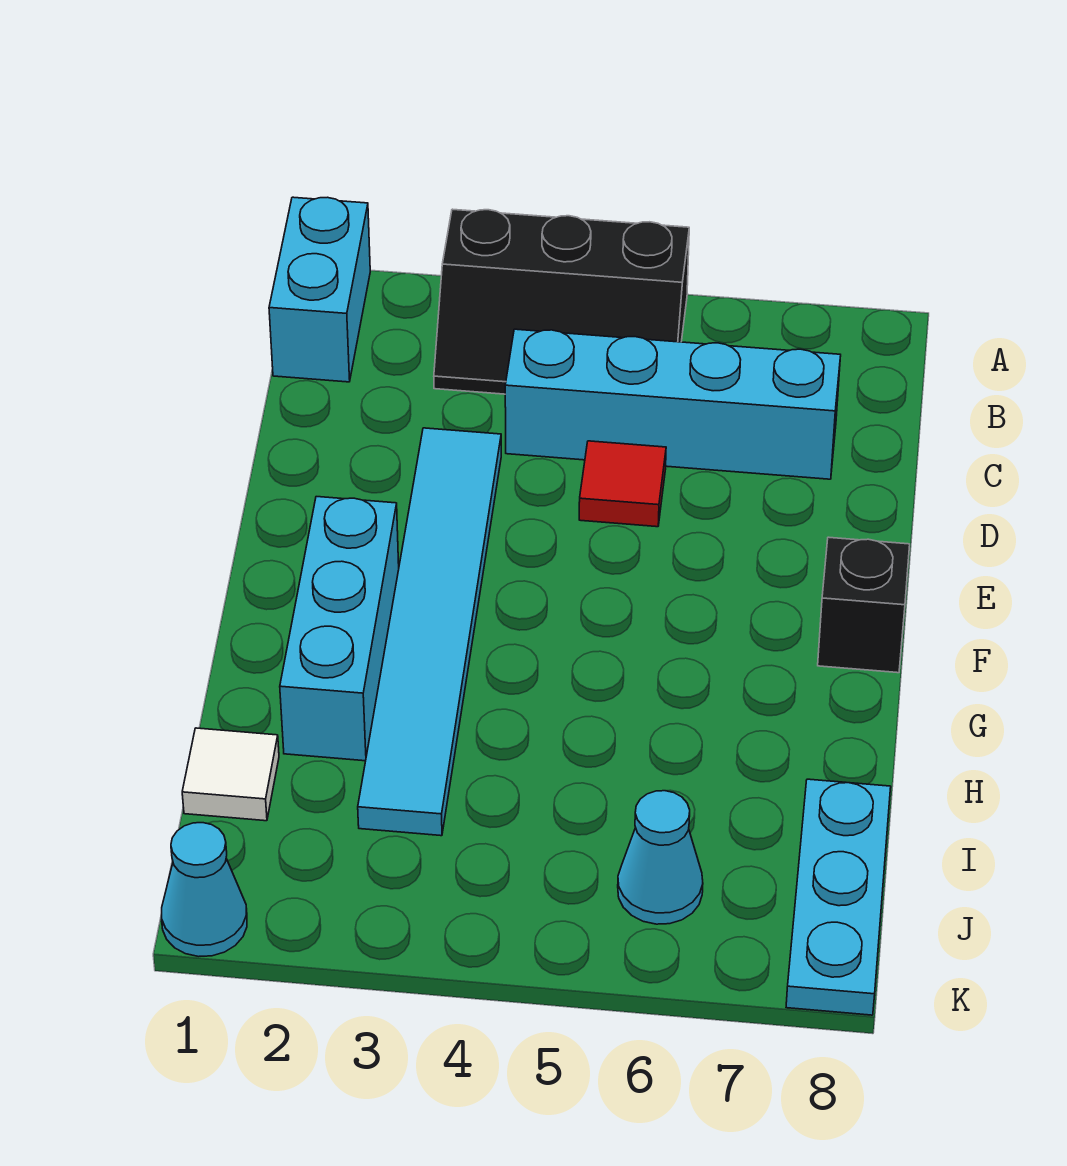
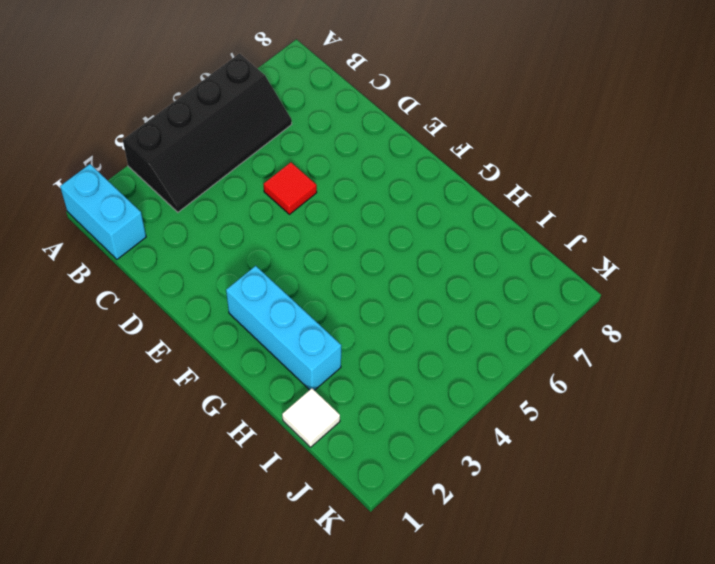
black slope A3:B6 level 1 top A -> black slope A3:B5 level 1 top A
none -> cyan brick C4:C7 level 1
none -> cyan tile D3:I3 level 1

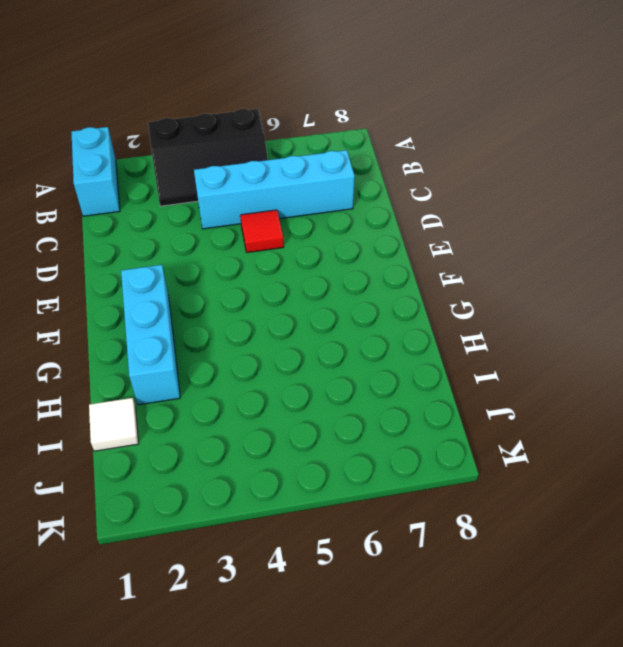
none -> cyan tile D3:I3 level 1
none -> black brick F8 level 1

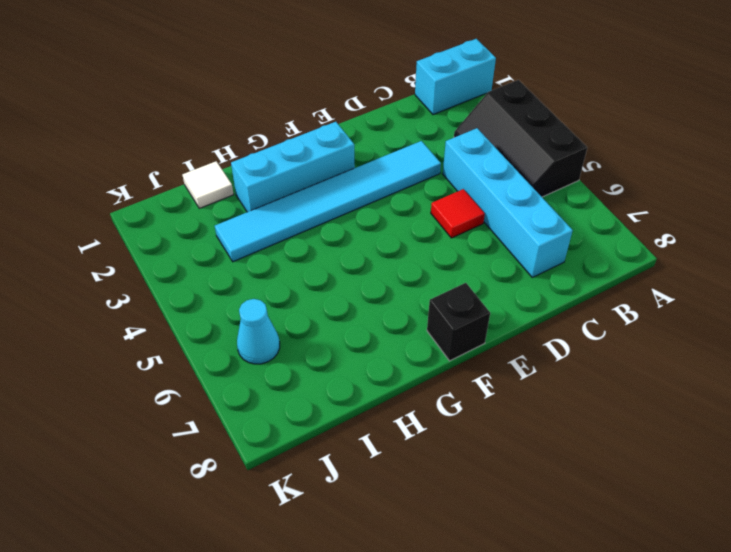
none -> cyan plate I8:K8 level 1
none -> cyan cone K1 level 1

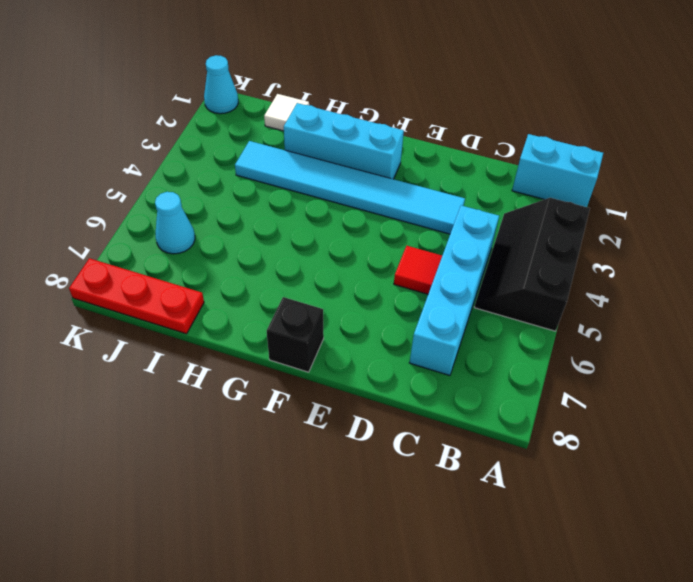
red plate I8:K8 level 1 -> cyan plate I8:K8 level 1

